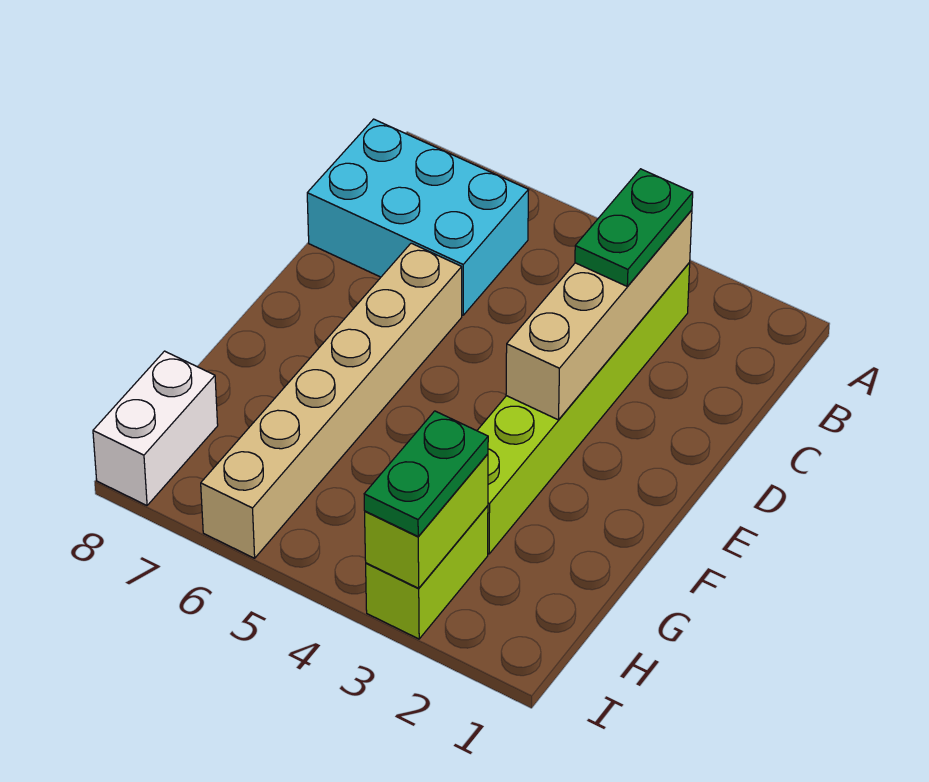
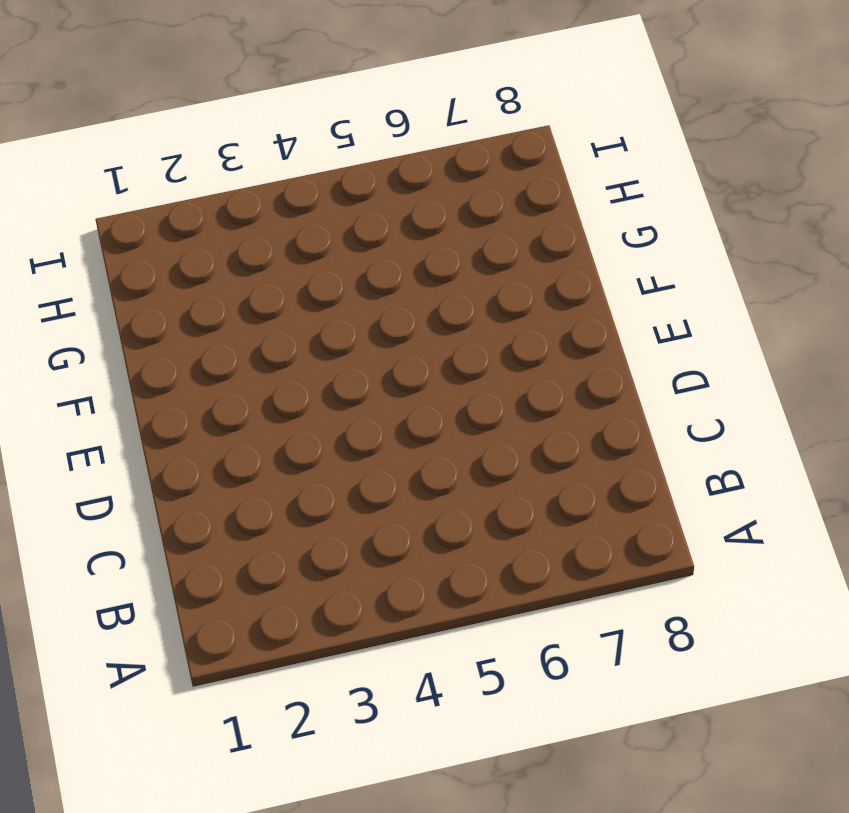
none -> lime brick B3:G3 level 1
none -> cyan brick B6:C8 level 1

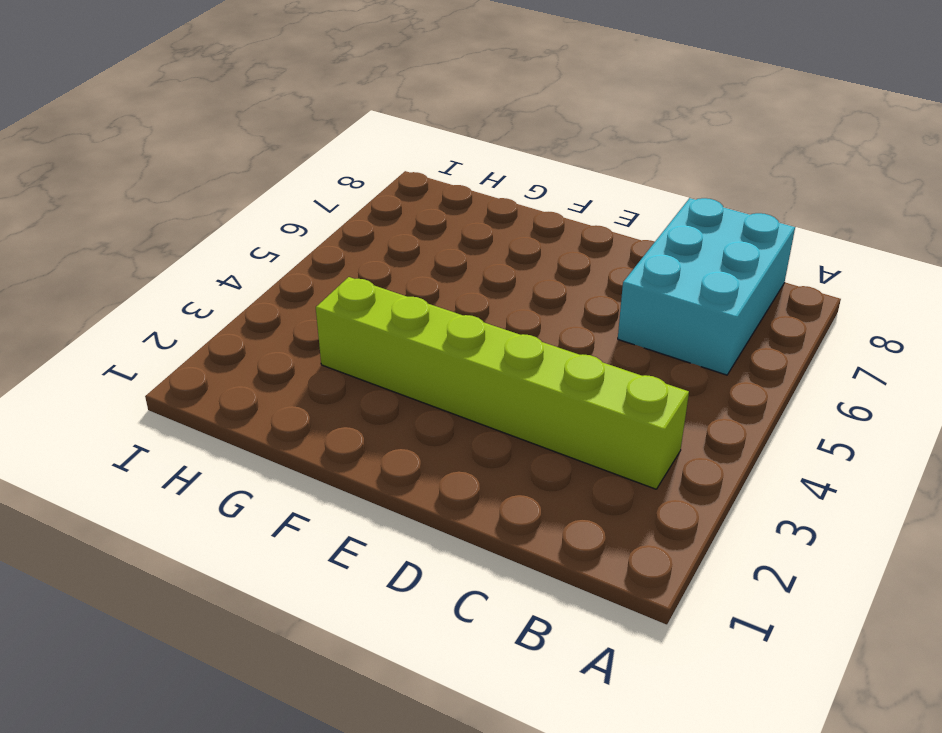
none -> tan brick D6:I6 level 1
none -> lime brick H3:I3 level 1

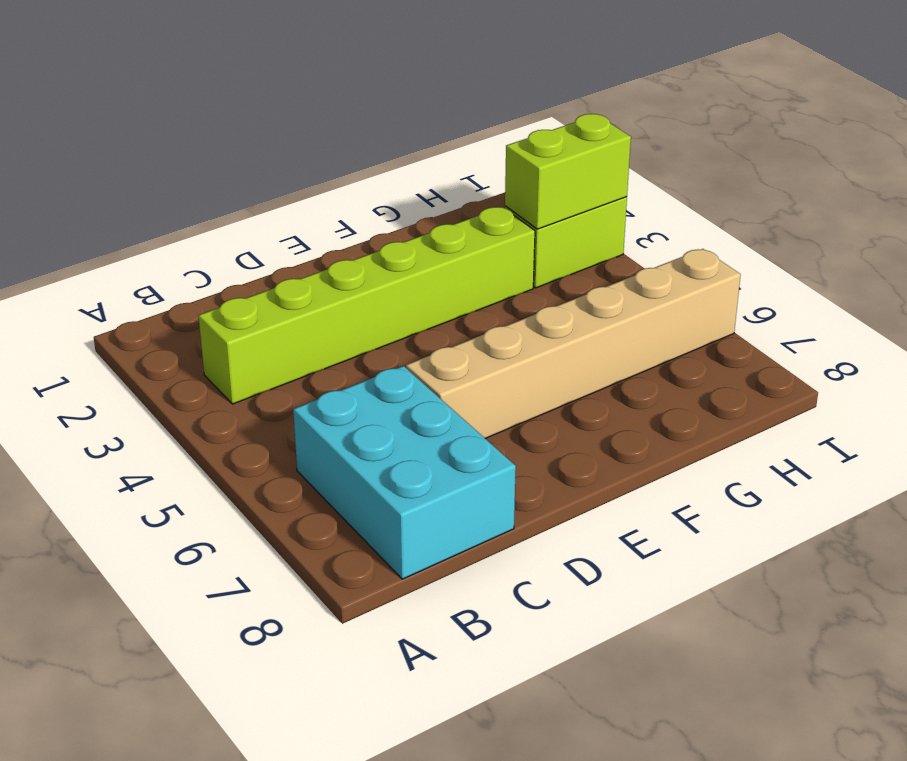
none -> white brick H8:I8 level 1
none -> tan brick B3:E3 level 2

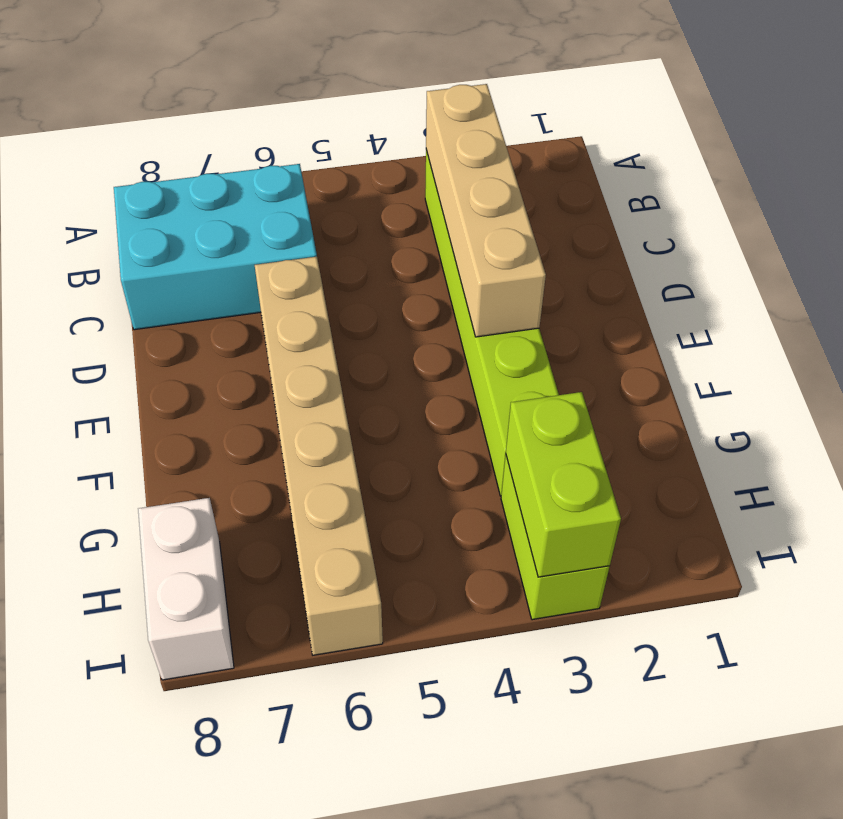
none -> green plate B3:C3 level 3
none -> green plate H3:I3 level 3

